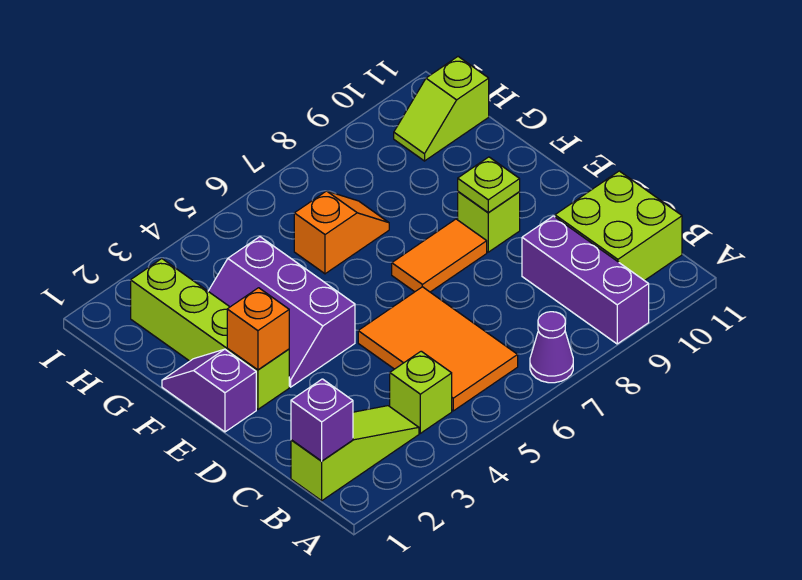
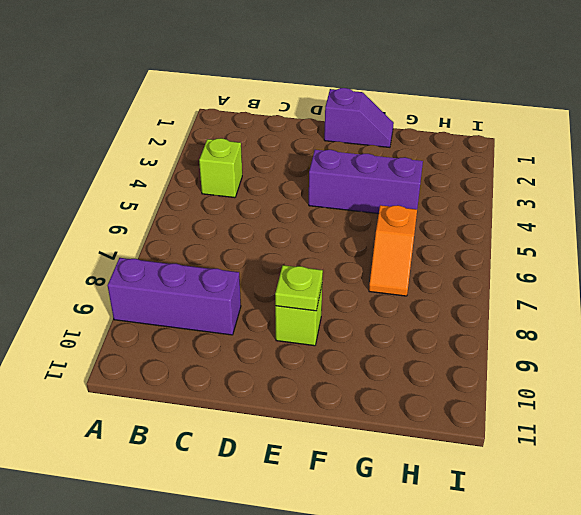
none -> purple cone A7 level 1
none -> lime slope B1:B3 level 1 top 1
none -> orange tile B5:D6 level 1

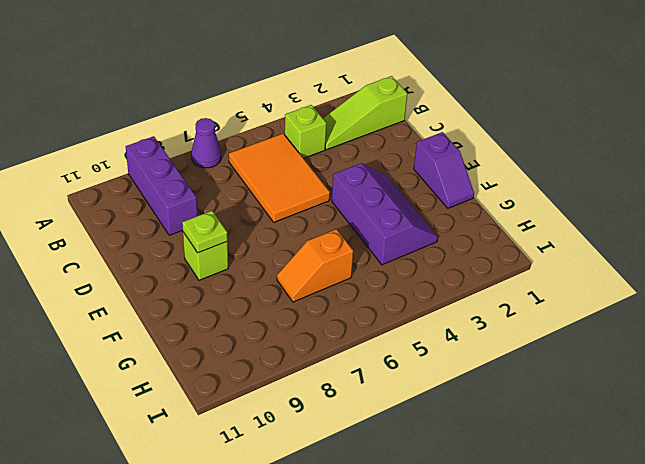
none -> lime brick B10:C11 level 1
none -> lime brick E2:H2 level 1
none -> orange tile E7:E8 level 1

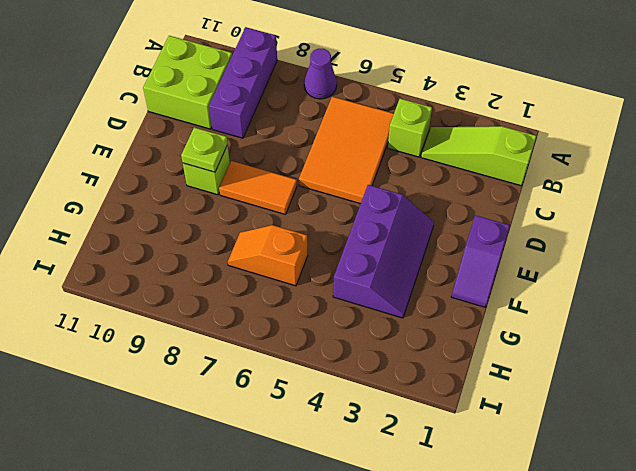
none -> lime brick E2:H2 level 1
none -> lime slope H10:H11 level 1 top 11
none -> purple brick B1 level 2

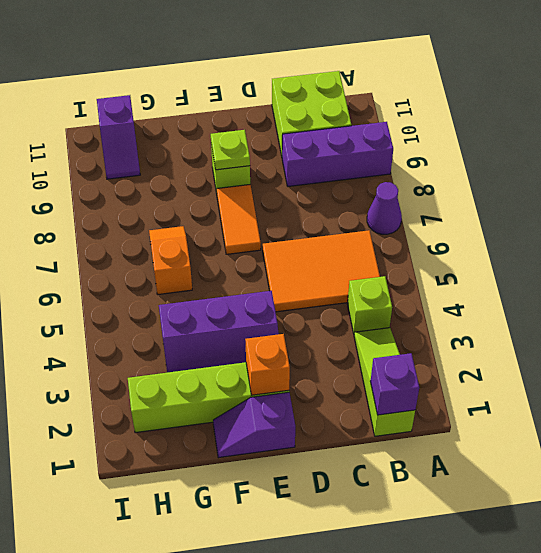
purple slope H10:H11 level 1 top 11 -> lime slope H10:H11 level 1 top 11

